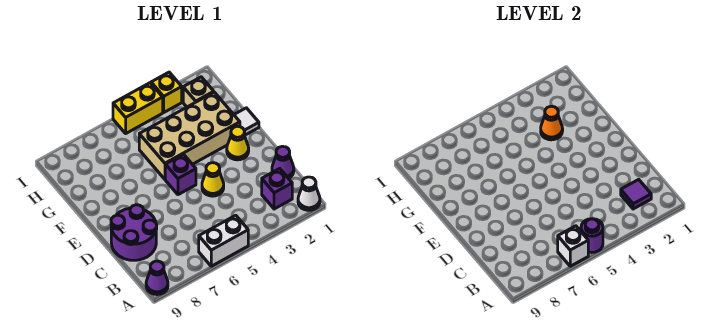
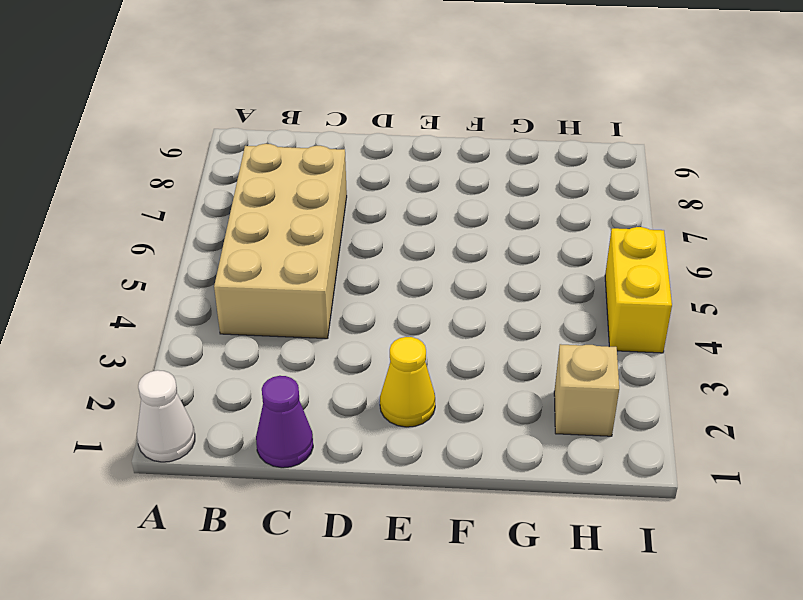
tan brick B4:C7 level 1 -> tan brick F2:G5 level 1
none -> white brick A5:A6 level 1
none -> purple cone A9 level 1
none -> purple brick B2 level 1

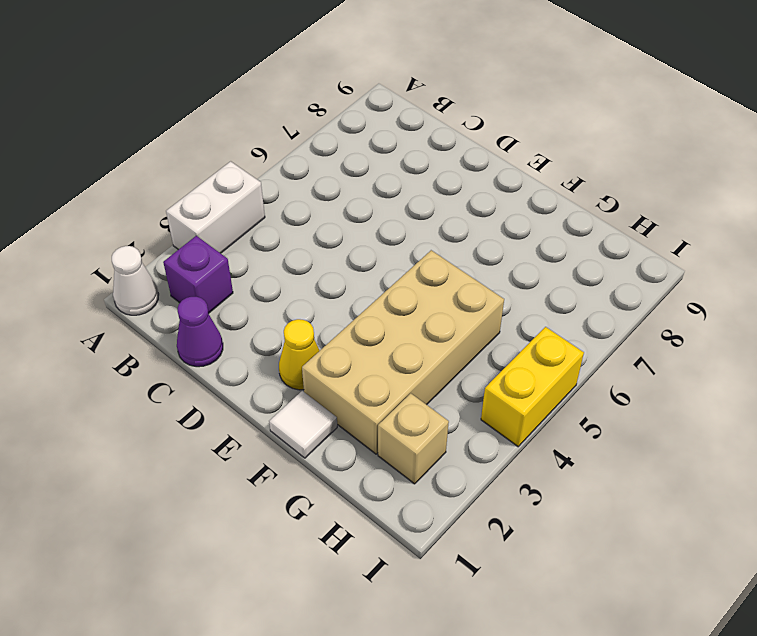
white brick A3:A4 level 1 -> white brick A5:A6 level 1
none -> purple cone A9 level 1
none -> purple round brick C8:D9 level 1
none -> yellow cone D4 level 1

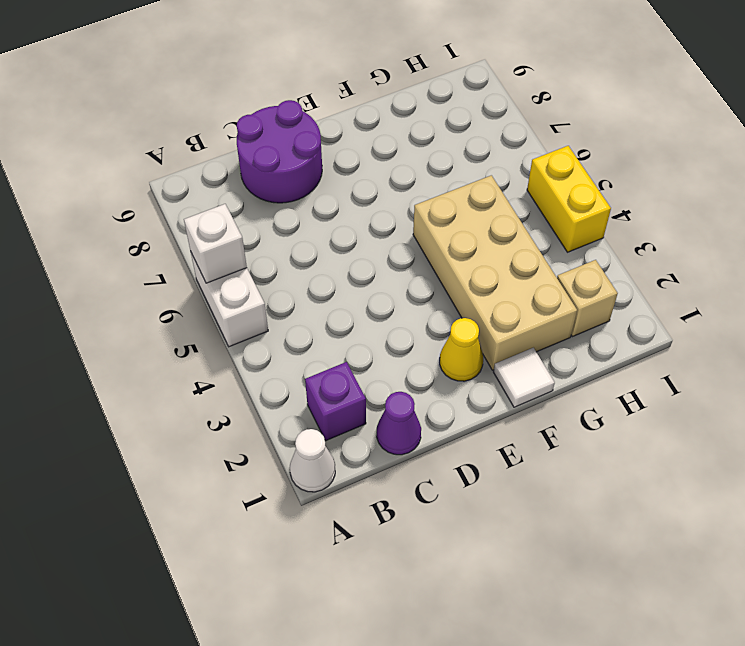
none -> purple cone A9 level 1
none -> yellow cone D4 level 1
none -> purple brick E5 level 1

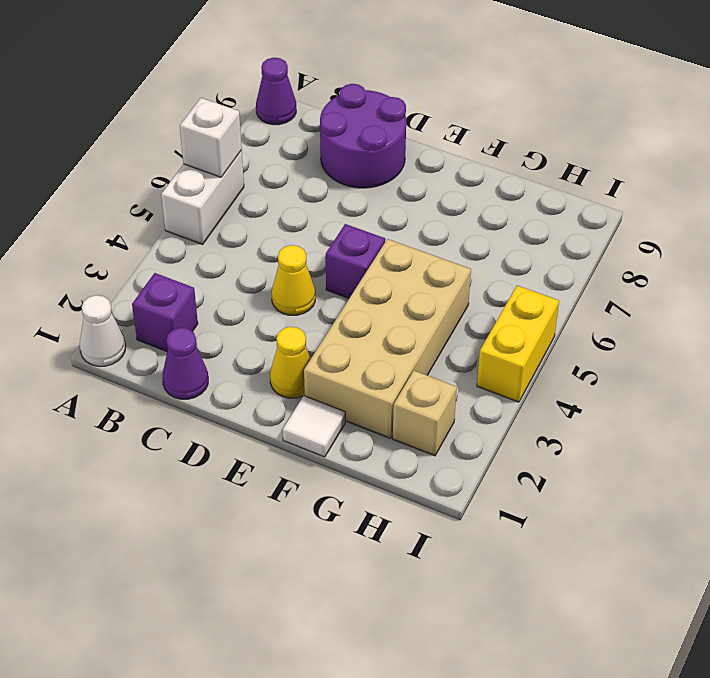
none -> yellow brick I3 level 1
none -> purple round brick A5 level 2
none -> purple tile B2 level 2

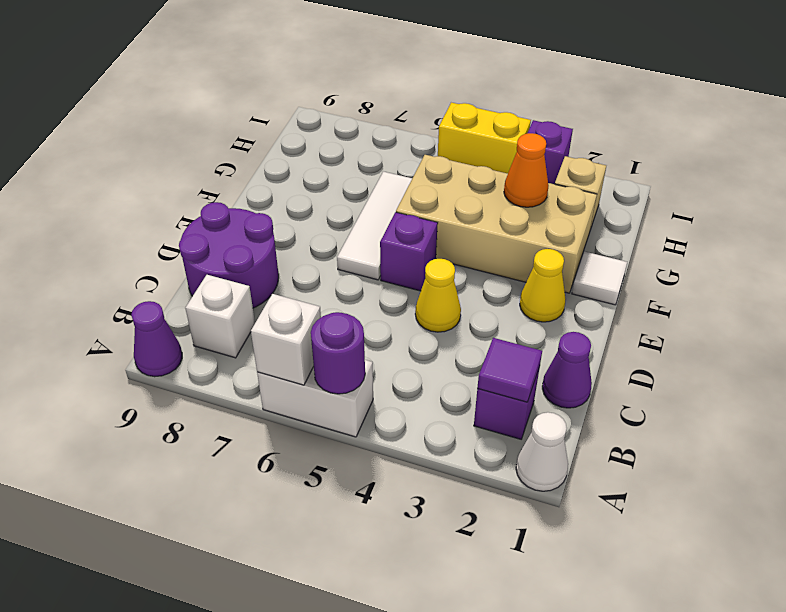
white brick B8 level 1 -> none
white tile E6:G6 level 1 -> none
purple brick I3 level 1 -> yellow brick I3 level 1

